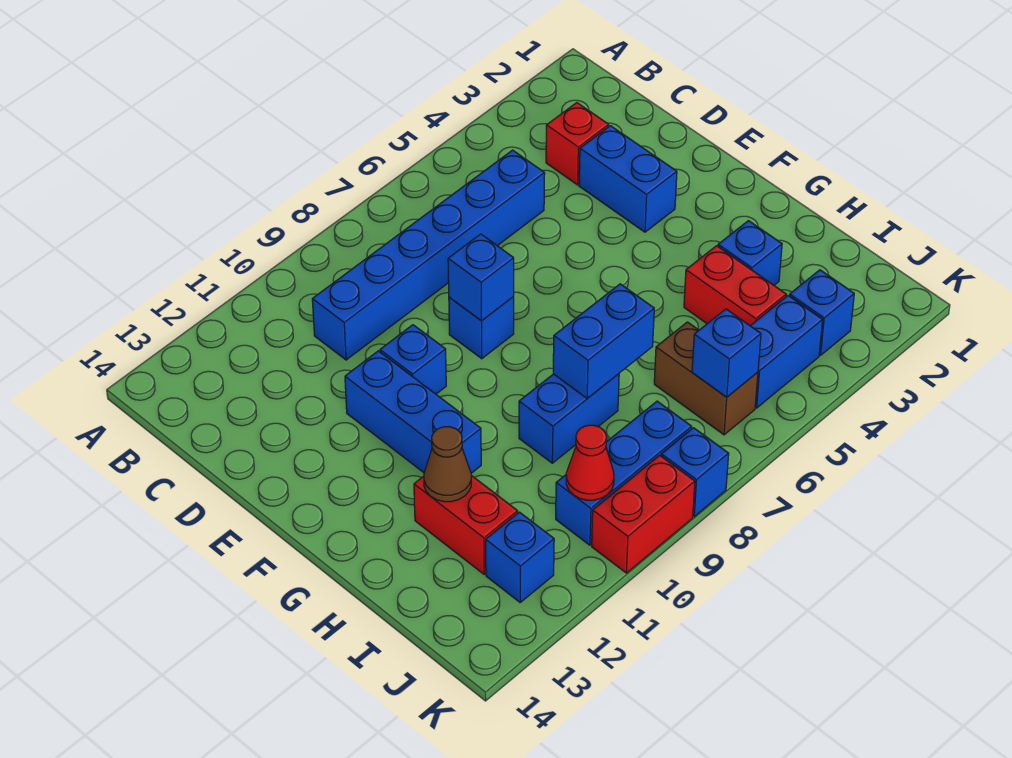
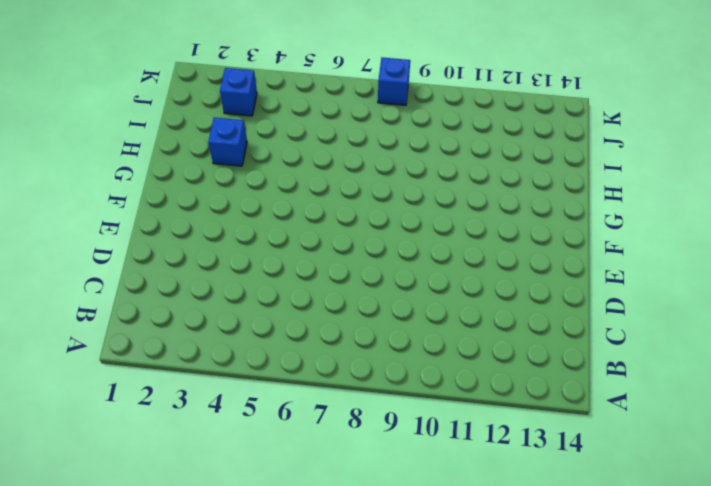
none -> red brick C3 level 1
none -> blue brick C5:C10 level 1
none -> blue brick D3:E3 level 1

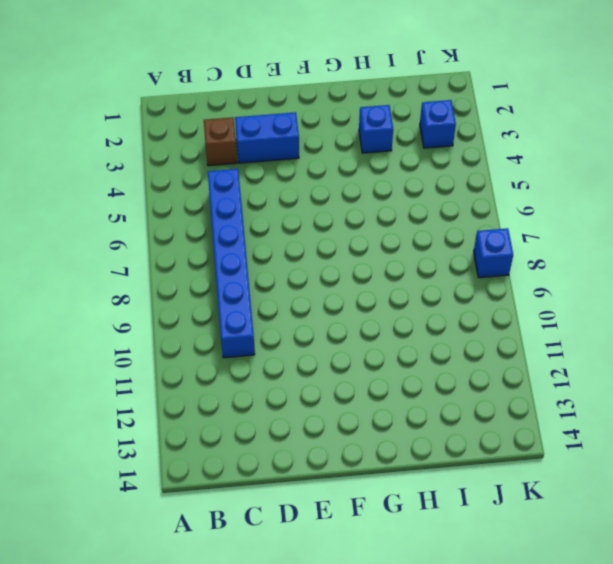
brown brick C3 level 1 -> red brick C3 level 1
none -> blue brick E8 level 1
none -> blue brick E10 level 1
none -> blue brick E11:G11 level 1

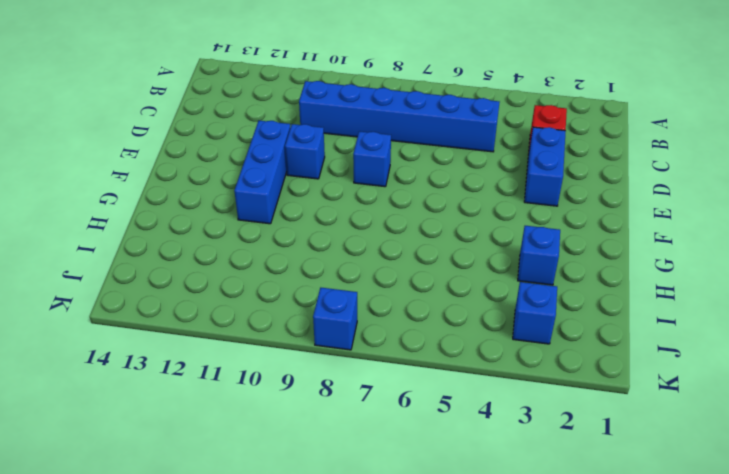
none -> red brick H4:I4 level 1
none -> blue brick H8:H9 level 1
none -> red brick H12:I12 level 1

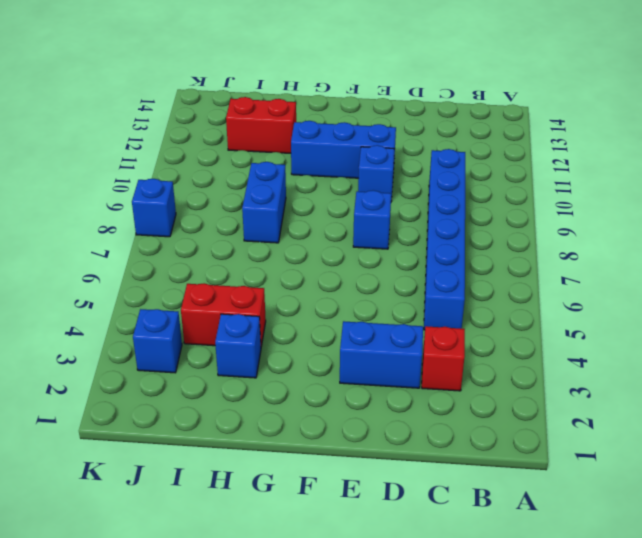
none -> brown brick I6:J6 level 1
none -> blue brick J4:J5 level 1
none -> blue brick J8:J10 level 1

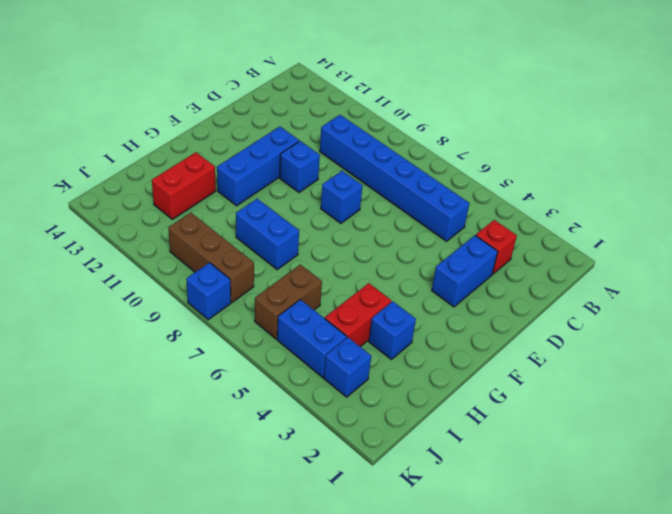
brown brick J8:J10 level 1 -> blue brick J8:J10 level 1
none -> blue brick J12 level 1
none -> red brick K9:K10 level 1
none -> blue brick E8 level 2

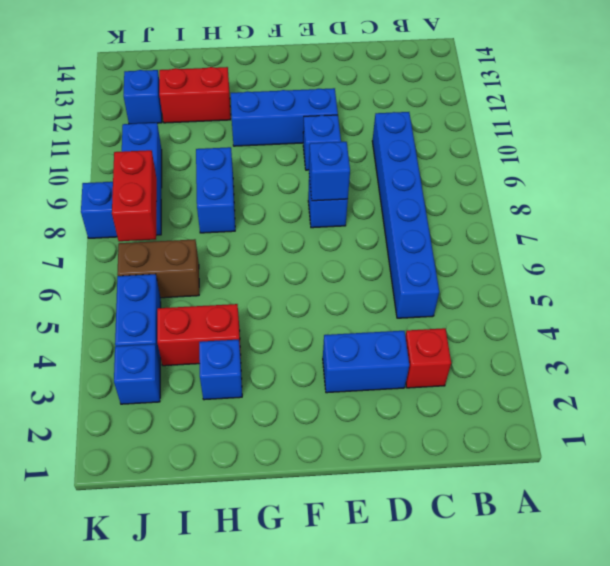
red brick J7:J8 level 2 -> red brick K9:K10 level 1
none -> blue brick H7:H8 level 2
none -> brown cone H12 level 2
none -> blue brick J6 level 2

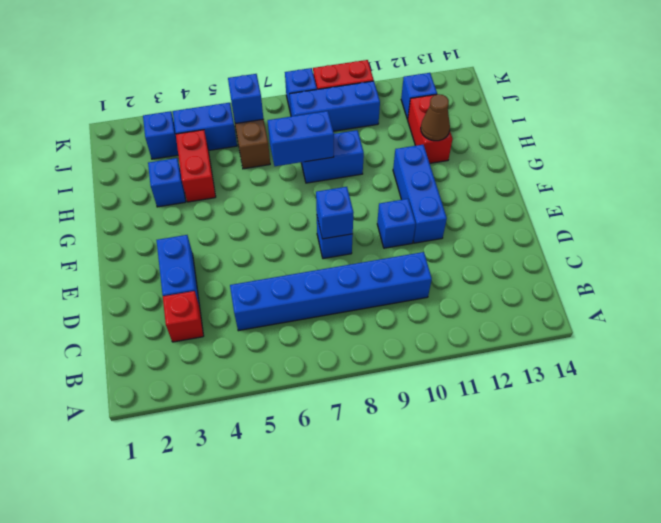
none -> red cone J10 level 2

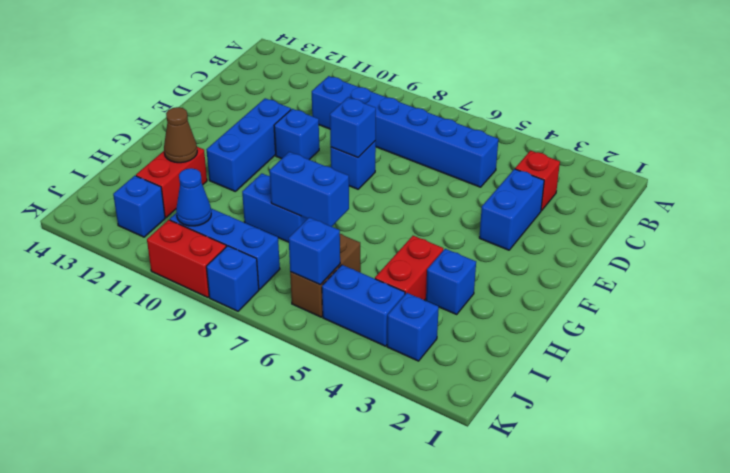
blue cone J10 level 2 -> red cone J10 level 2

